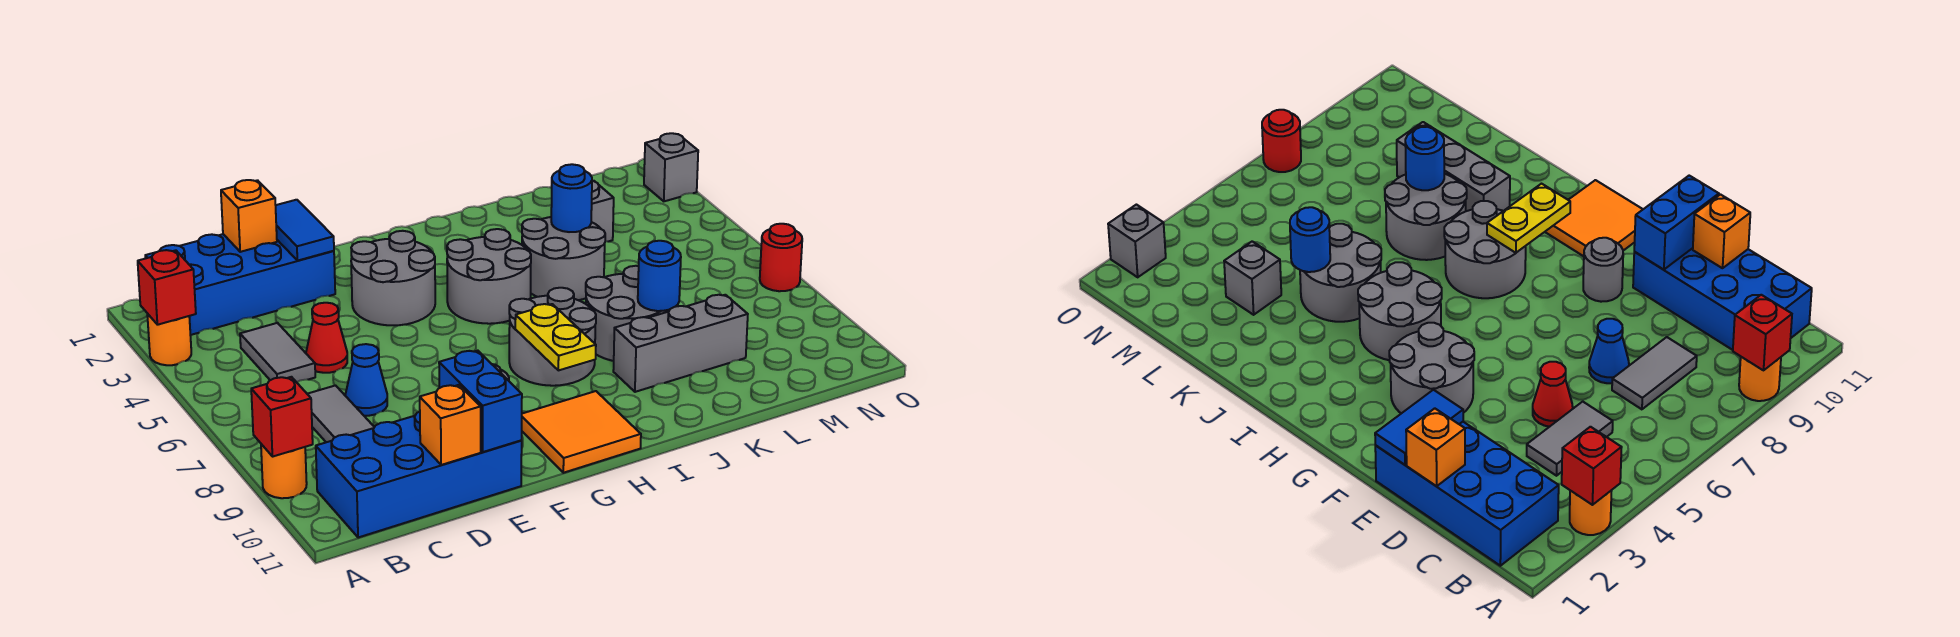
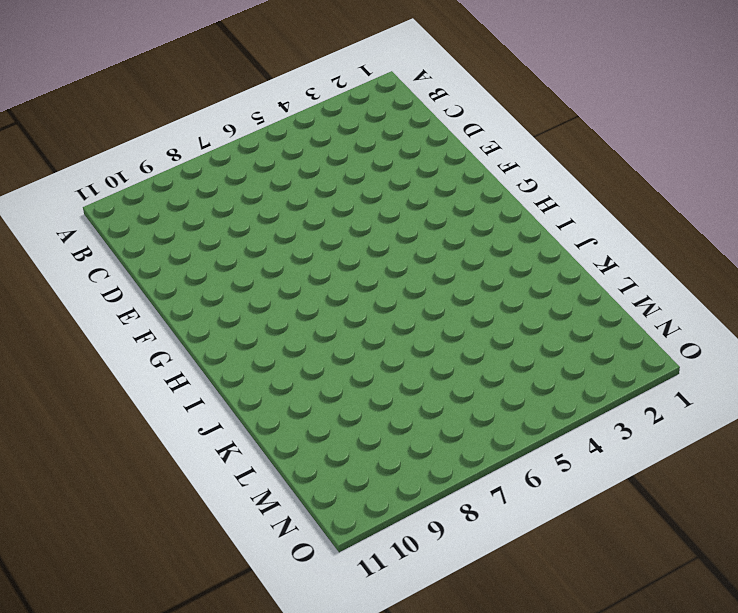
none -> orange round brick A3 level 1
none -> orange round brick A9 level 1
none -> blue brick B1:E2 level 1

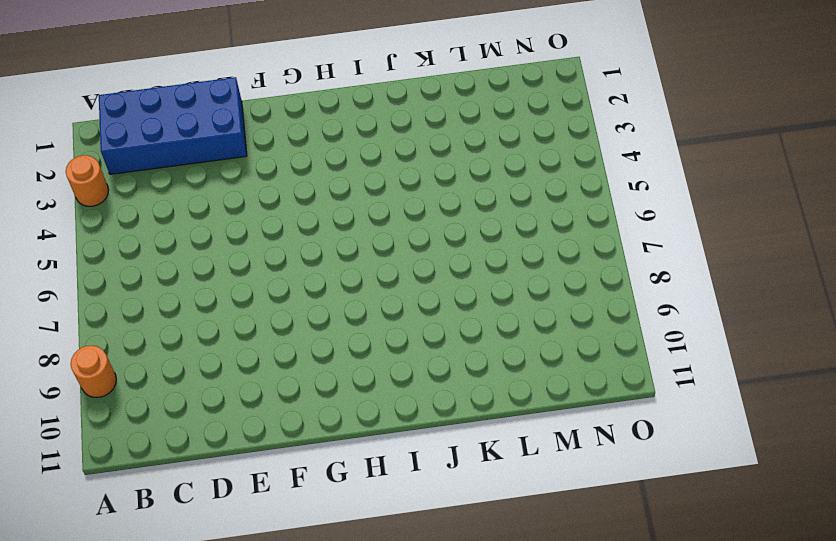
none -> blue brick B10:E11 level 1
none -> grey tile C4:C5 level 1
none -> grey tile C7:C8 level 1

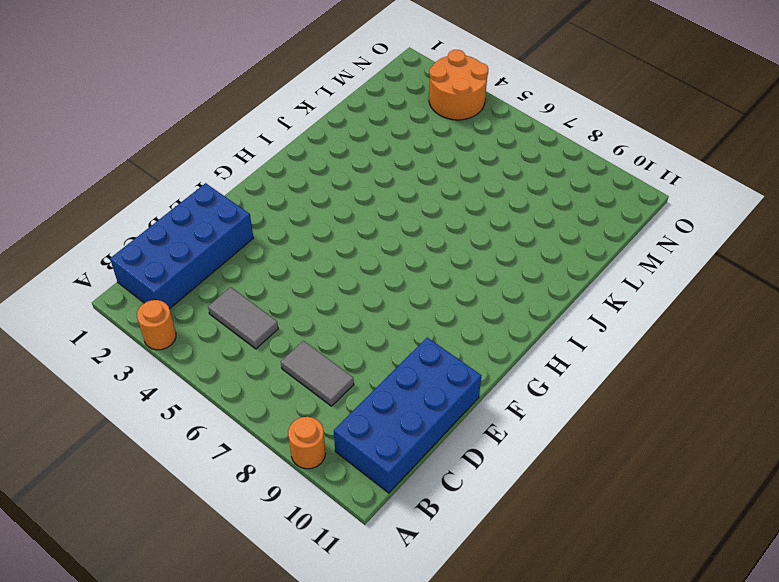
orange round brick N3:O4 level 1 -> none
none -> red cone D5 level 1
none -> blue cone D7 level 1
none -> grey round brick F3:G4 level 1

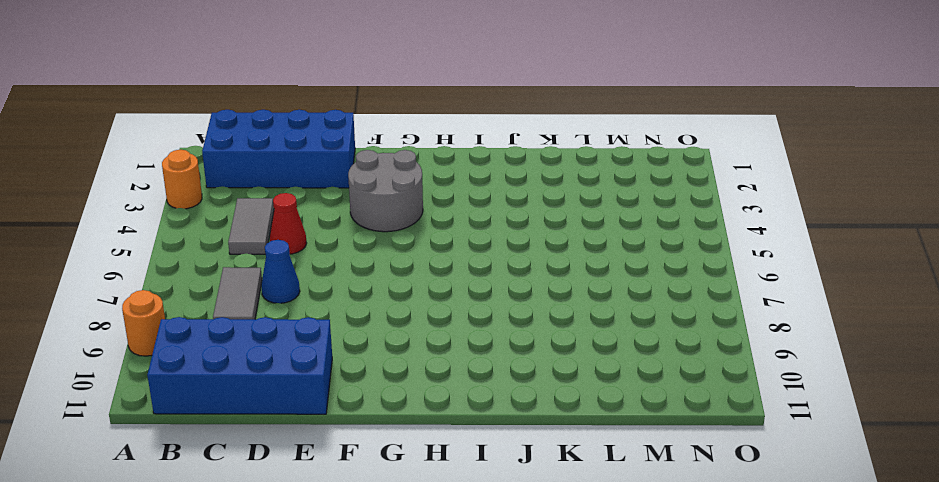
none -> grey round brick F9 level 1
none -> orange tile G10:H11 level 1
none -> grey round brick H4:I5 level 1

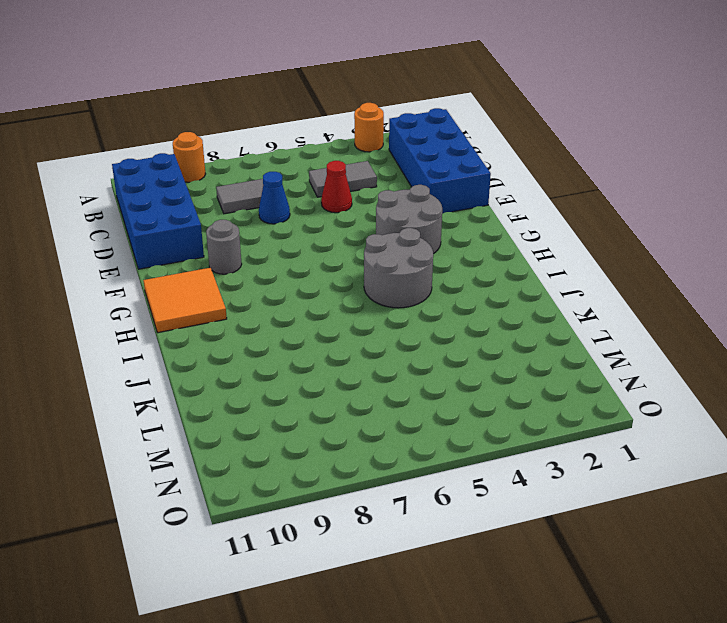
none -> grey round brick H7:I8 level 1
none -> grey round brick J4:K5 level 1
none -> grey round brick J7:K8 level 1

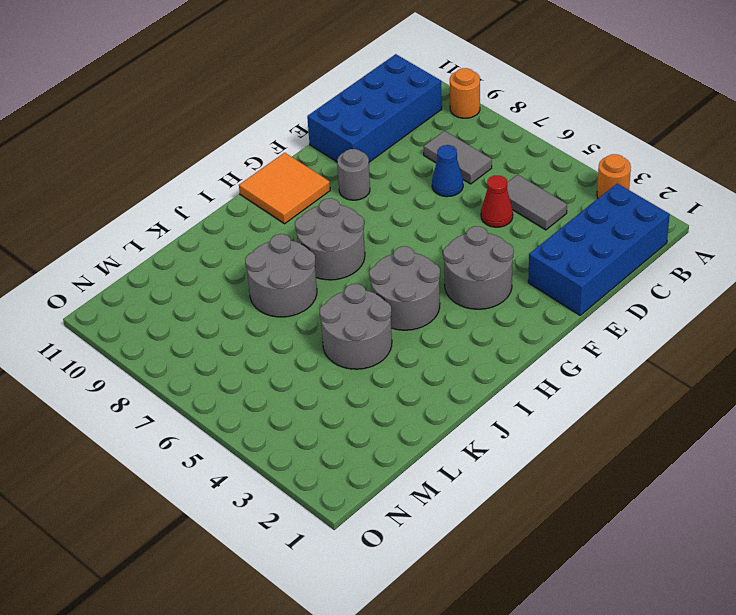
none -> grey brick J9:L9 level 1
none -> grey brick L3 level 1
none -> grey brick O2 level 1

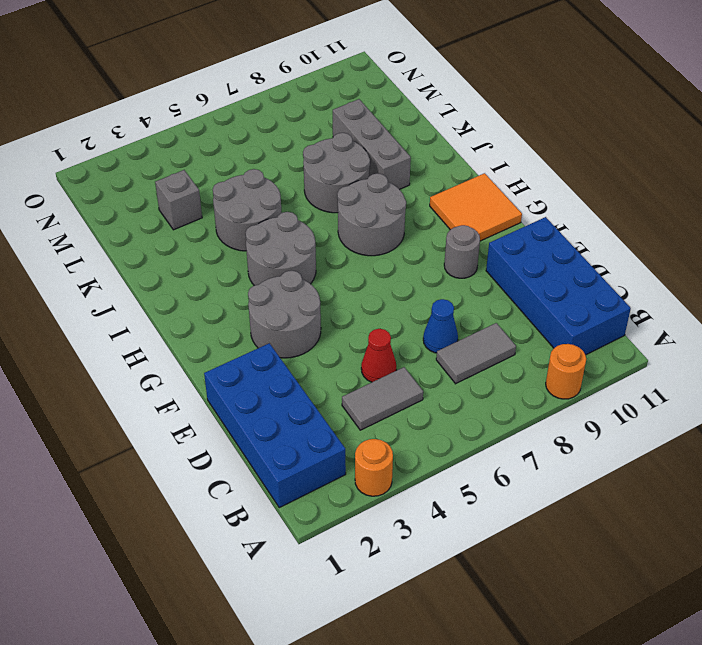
none -> grey brick O2 level 1
none -> red round brick O7 level 1
none -> red brick A3 level 2

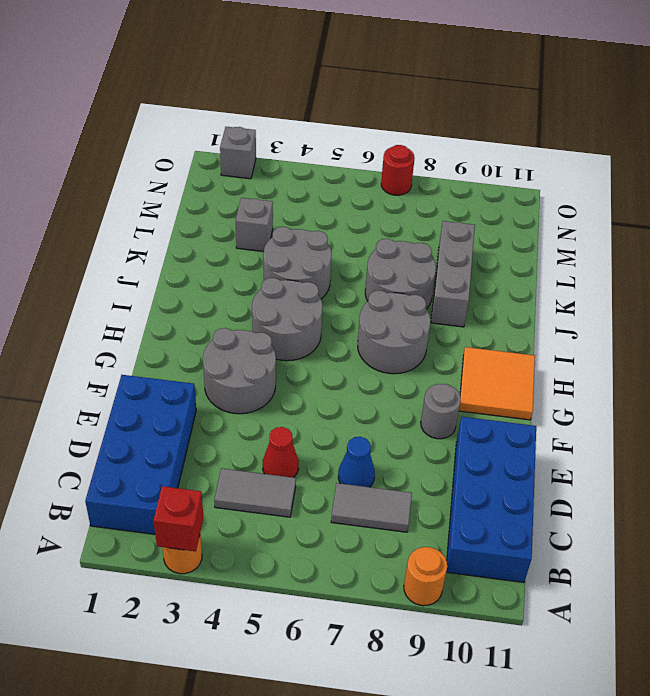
none -> red brick A9 level 2
none -> orange brick D1 level 2
none -> orange brick D11 level 2

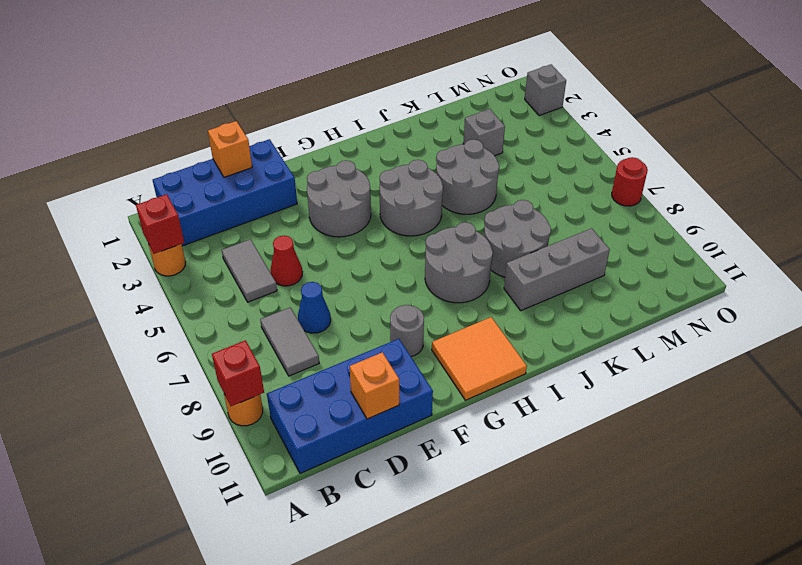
none -> blue tile E1:E2 level 2
none -> blue brick E10:E11 level 2
none -> yellow plate H8:H9 level 2

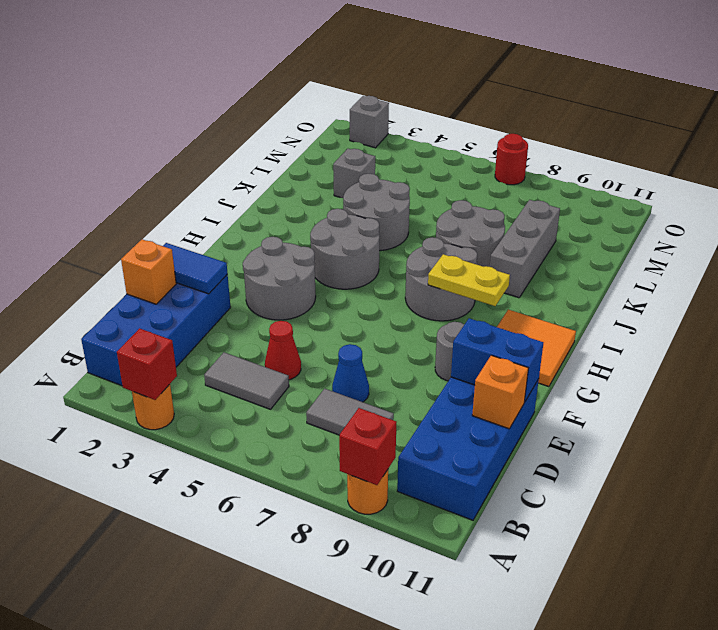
none -> blue round brick K4 level 2
none -> blue round brick K8 level 2

